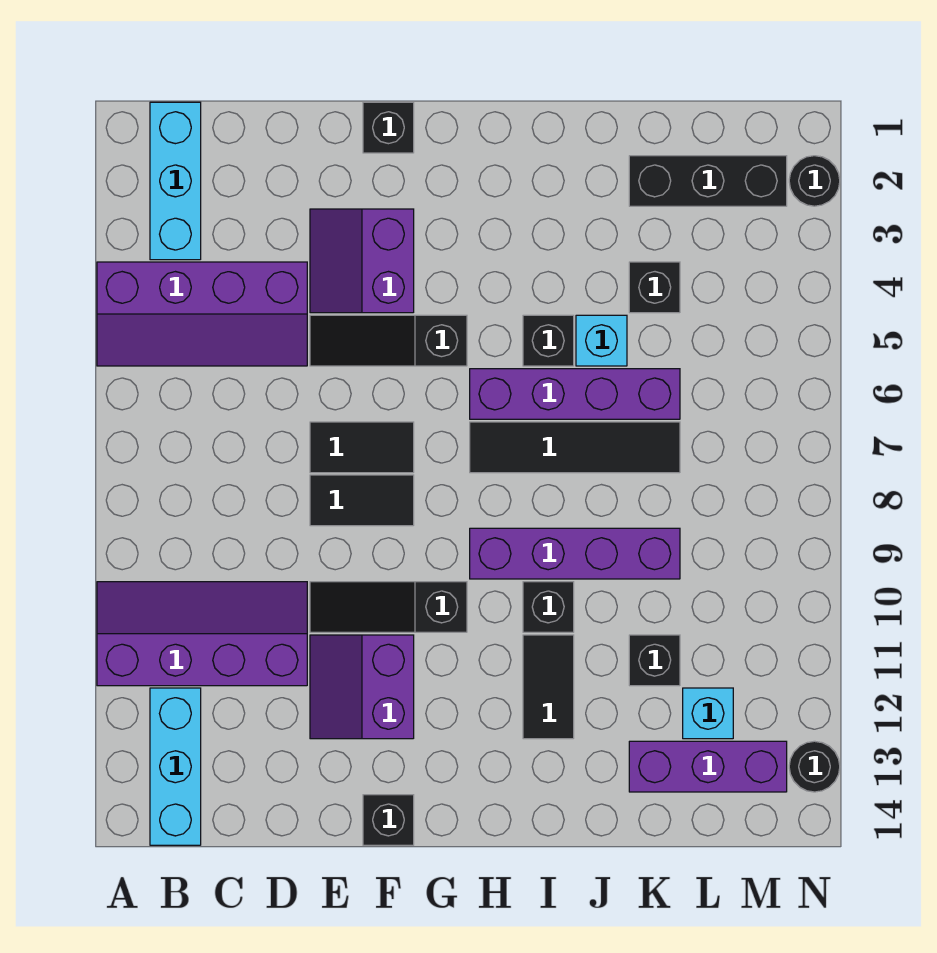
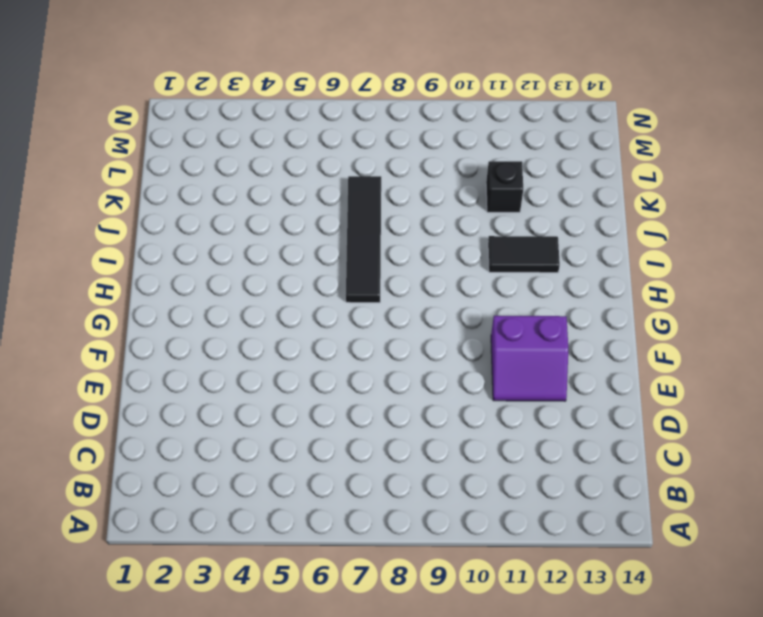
none -> purple slope A4:D5 level 1 top 4
none -> purple slope A10:D11 level 1 top 11
none -> cyan brick B1:B3 level 1

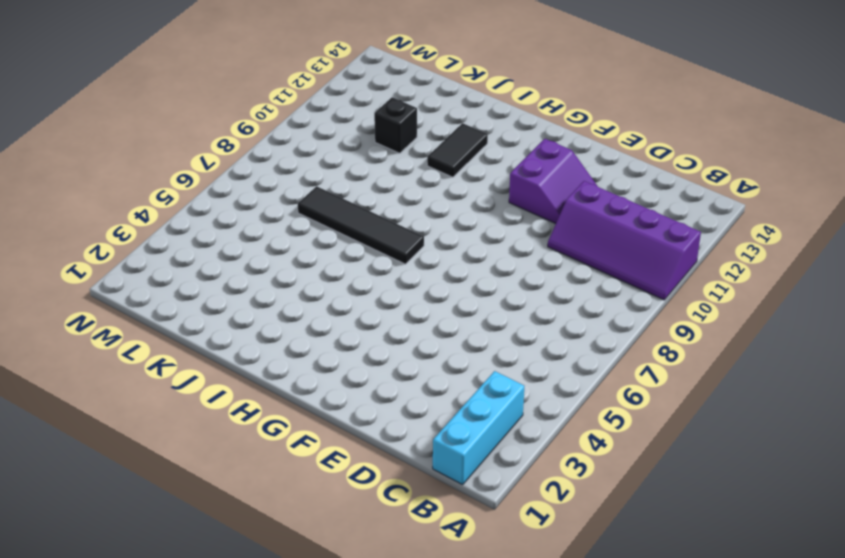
none -> purple slope A4:D5 level 1 top 4
none -> cyan brick B12:B14 level 1
none -> purple slope E3:F4 level 1 top F

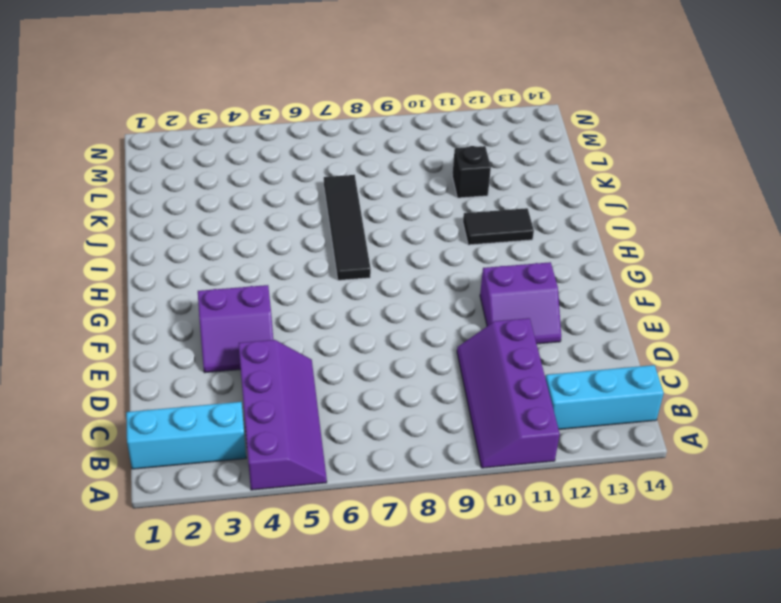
none -> black slope E5:G5 level 1 top G
none -> black tile E7:F7 level 1
none -> black tile E8:F8 level 1

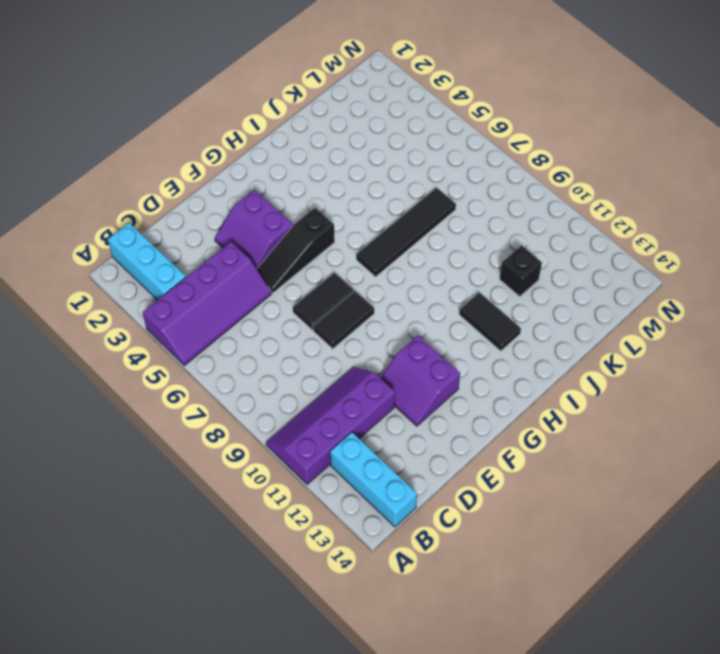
none -> black slope E10:G10 level 1 top G
none -> black brick F1 level 1
none -> black brick F14 level 1

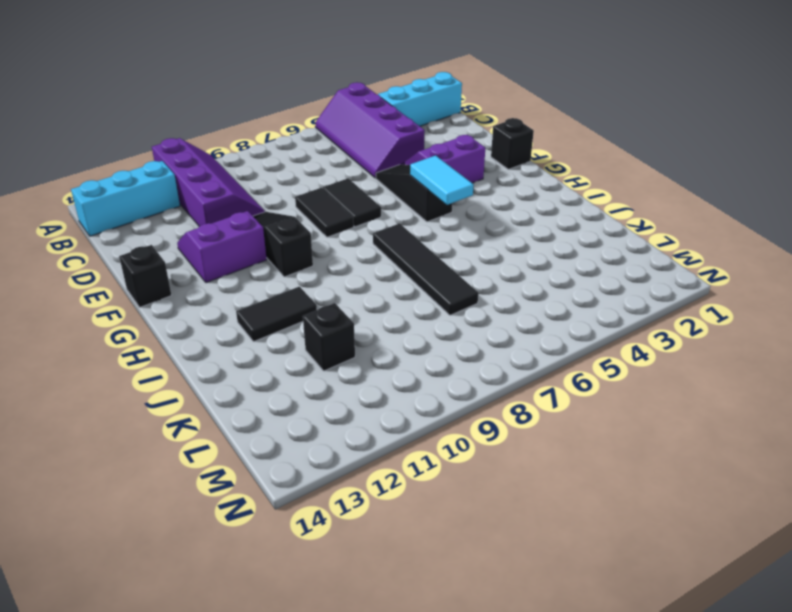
cyan tile G5:H5 level 2 -> none
none -> purple brick H6:K6 level 1
none -> purple brick H9:K9 level 1
none -> black brick I5 level 1

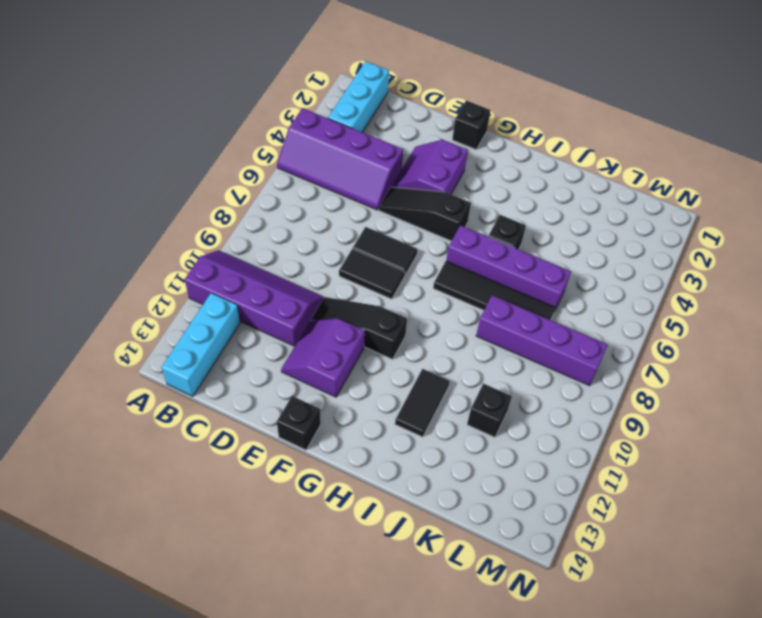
purple brick J8:M8 level 1 -> purple brick H9:K9 level 1
none -> black brick I10 level 1
none -> cyan brick J5 level 1
none -> black brick K2:M2 level 1

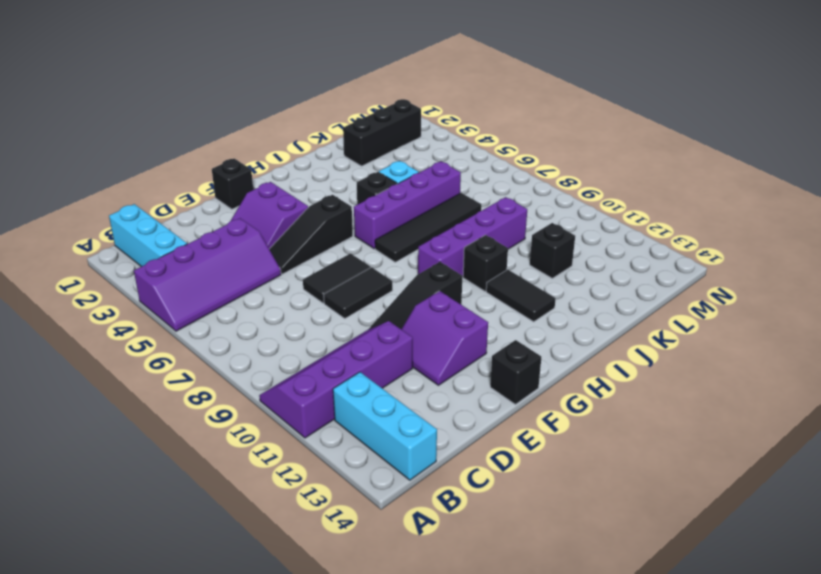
none -> black brick K4 level 1
none -> purple brick K13:M13 level 1
none -> cyan brick L12 level 1

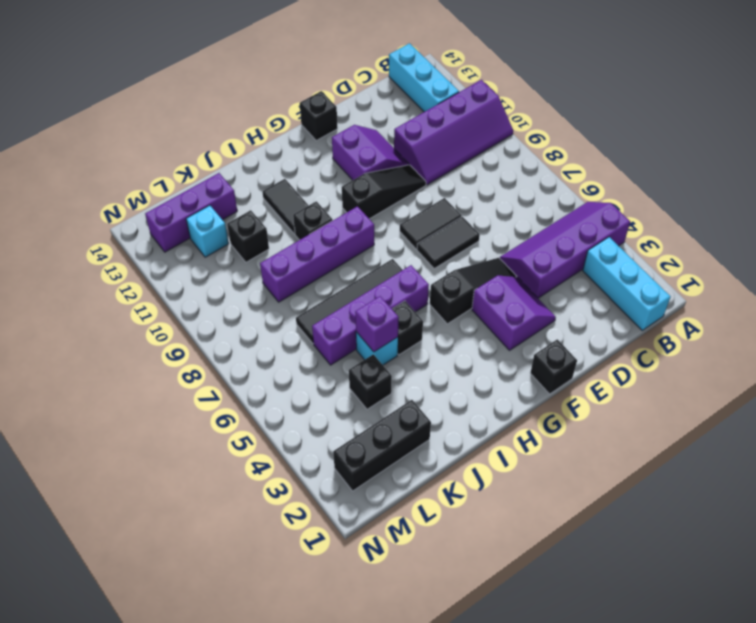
purple brick J5 level 2 -> none
none -> black round brick N2 level 1
none -> black round brick N13 level 1

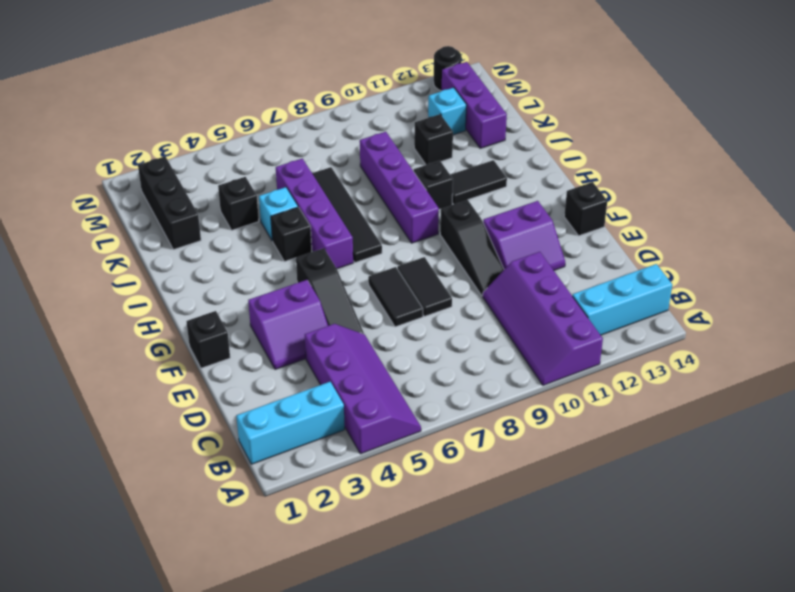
none -> black round brick N2 level 1

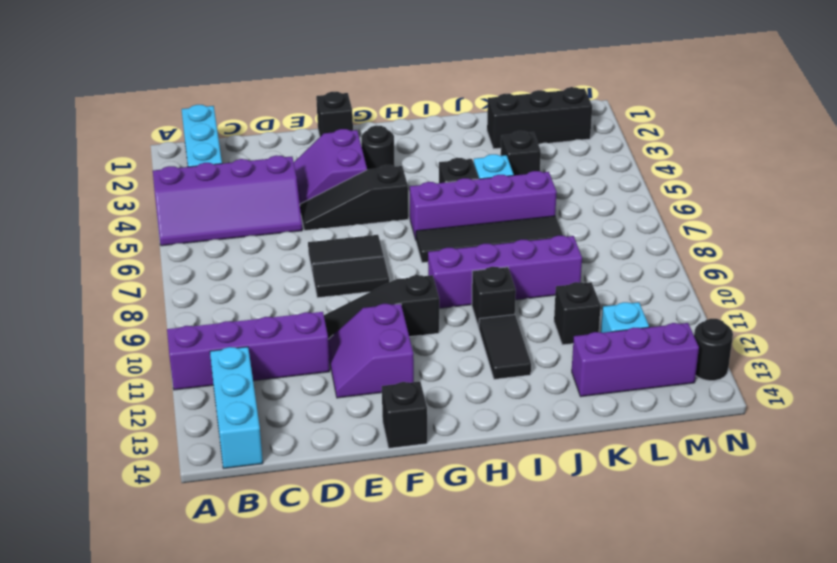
black round brick G3 level 1 -> black round brick N2 level 1

